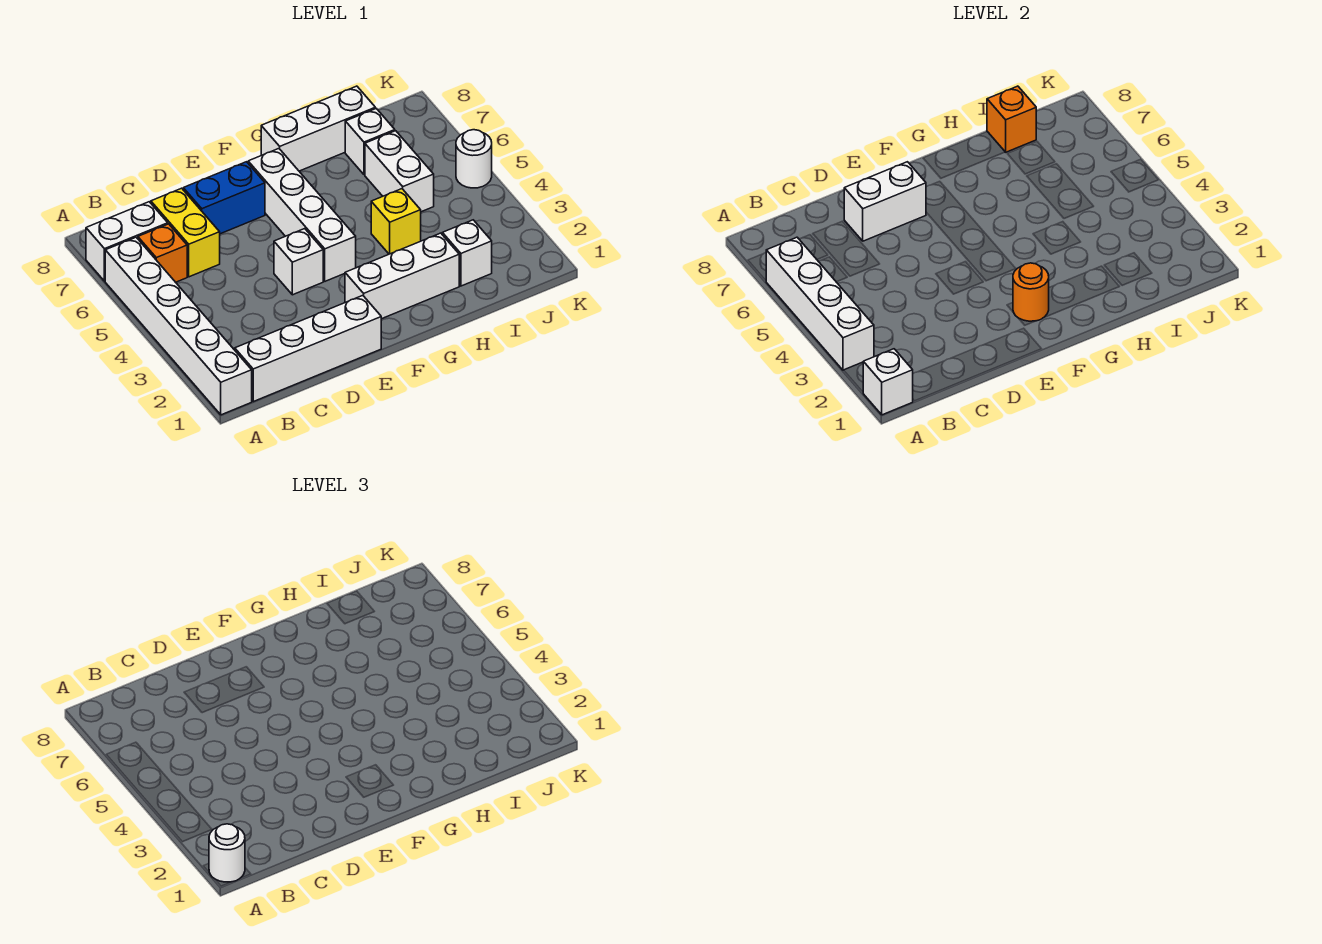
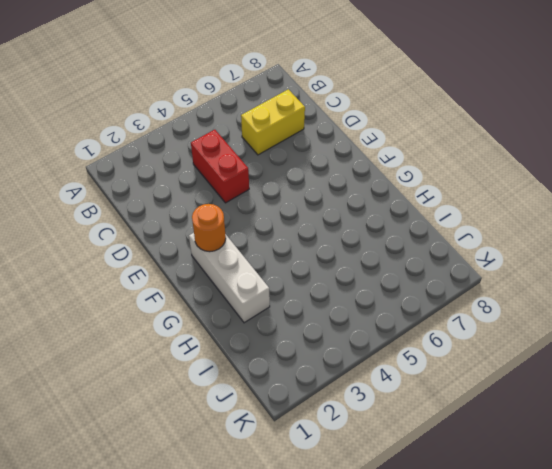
red brick C4:D4 level 1 -> none
none -> white brick A1:A6 level 1
none -> white brick A7:B7 level 1
none -> white brick B1:E1 level 1

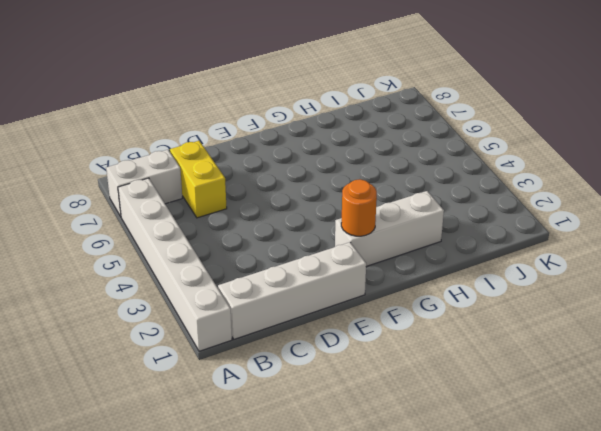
none -> orange brick B6 level 1
none -> blue brick D7:E7 level 1
none -> white brick E4 level 1

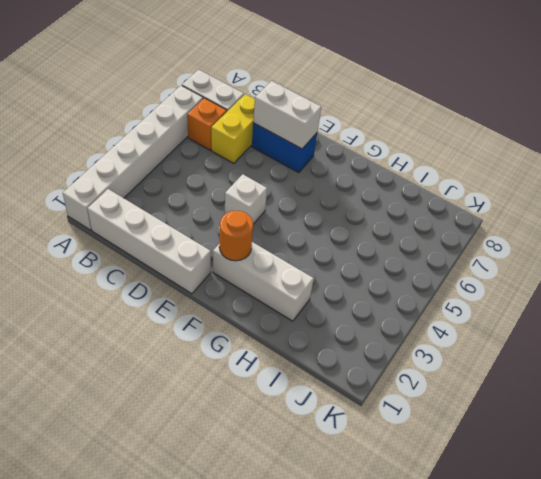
none -> white brick F4:F7 level 1
none -> white brick G8:I8 level 1
none -> yellow brick H4 level 1

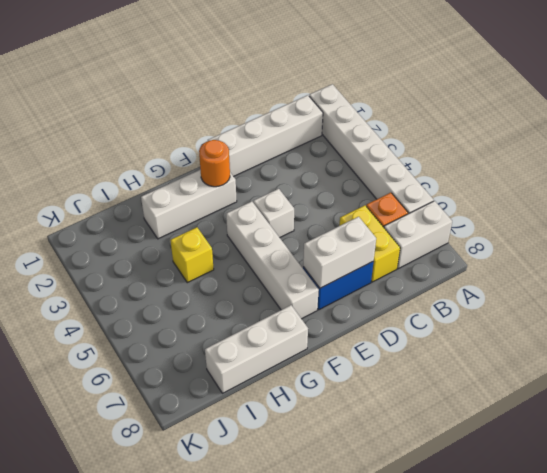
none -> white brick I2 level 1
none -> white brick I5:I6 level 1
none -> white brick I7 level 1

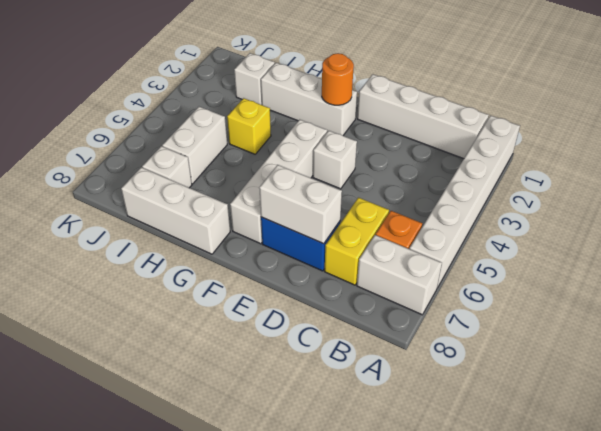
none -> white round brick K5 level 1
none -> white brick A1 level 2
none -> white brick A3:A6 level 2

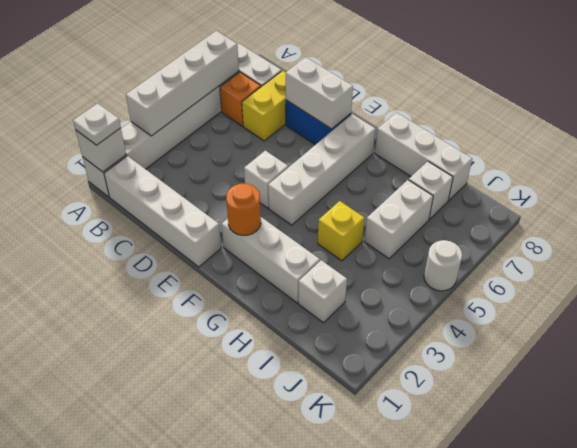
white plate A1 level 3 -> white round brick A1 level 3
none -> orange brick I8 level 2

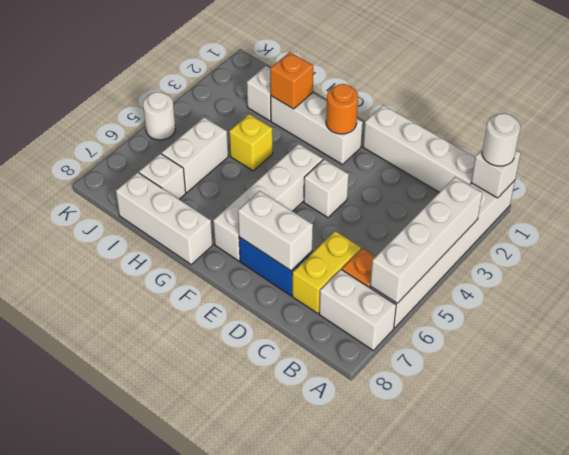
orange brick H2 level 2 -> orange brick I8 level 2

